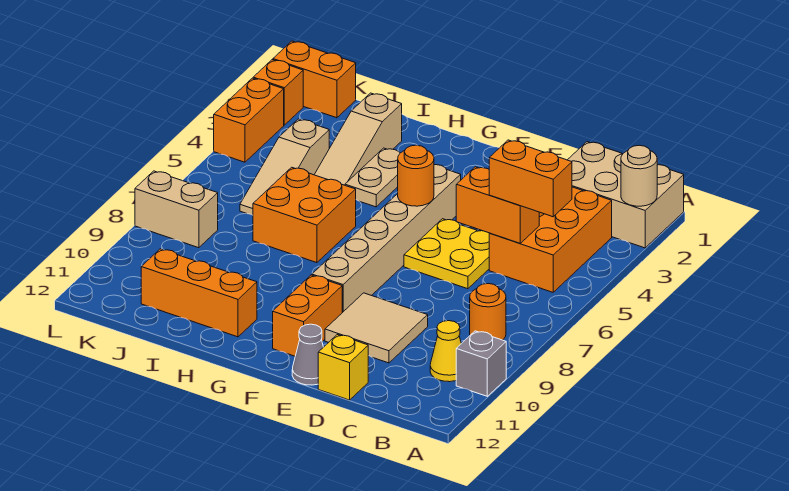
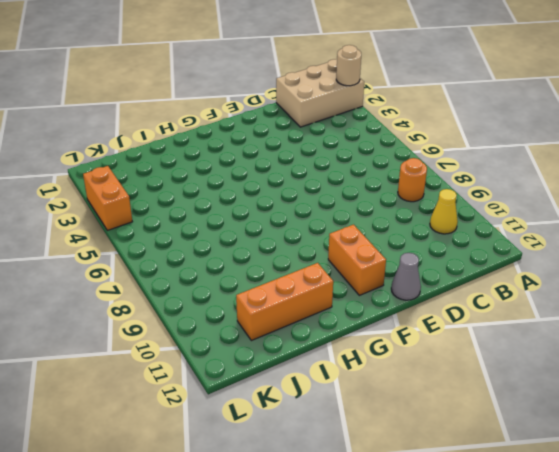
none -> grey brick A10 level 1
none -> orange brick B3:C5 level 1
none -> yellow plate D5:E6 level 1

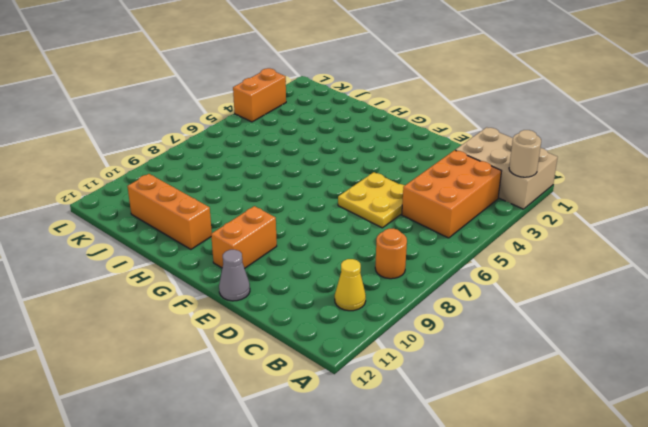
none -> grey brick A10 level 1
none -> tan tile D9:E10 level 1
none -> yellow brick D12 level 1

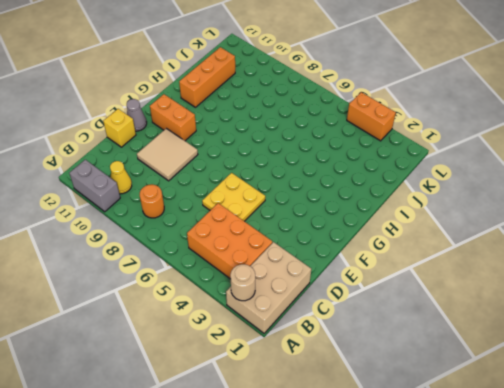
grey brick A10:A11 level 1 -> grey brick A10 level 1
none -> tan brick F4:F9 level 1
none -> tan plate H3:H4 level 1
none -> orange brick H6:I7 level 1

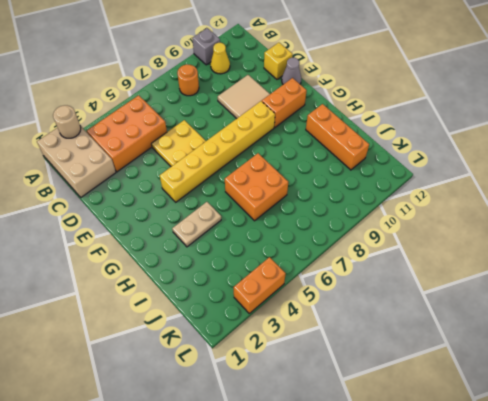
yellow brick F4:F9 level 1 -> tan brick F4:F9 level 1
none -> tan slope I2:I4 level 1 top 2
none -> tan slope J4:J6 level 1 top 4
none -> orange brick K1:L1 level 1

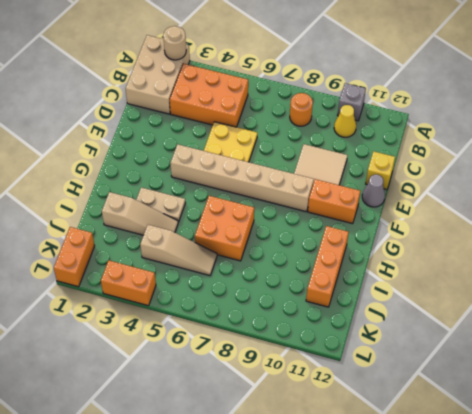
none -> tan brick K8:L8 level 1
none -> orange brick L2 level 1
none -> orange brick C5:D5 level 2

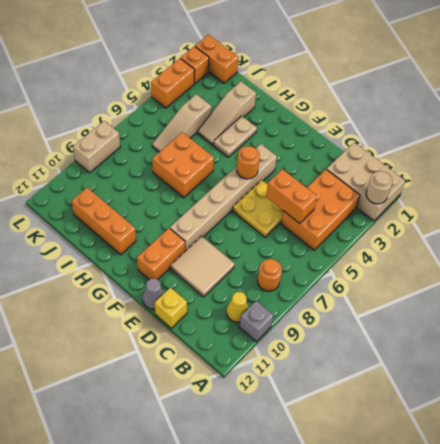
tan brick L8:L9 level 1 -> tan brick K8:L8 level 1
none -> orange brick B5:C5 level 3

